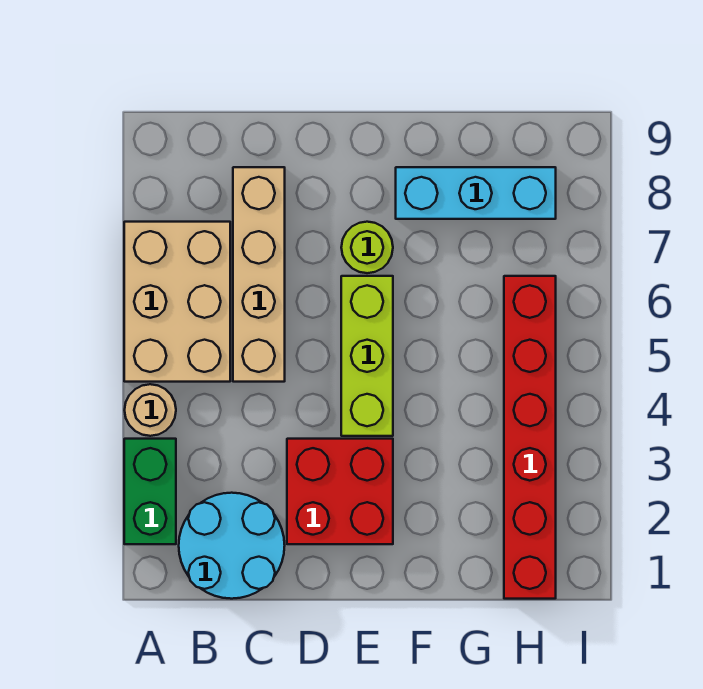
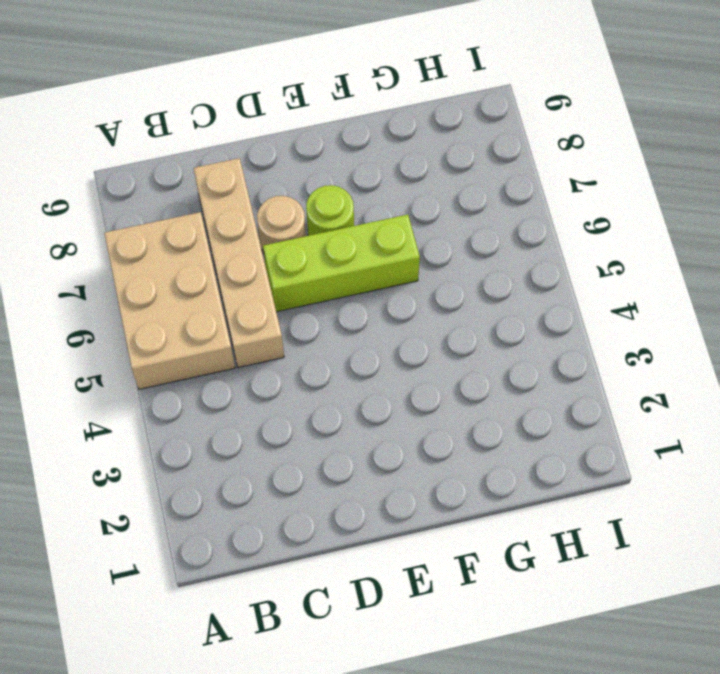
lime brick D6:F6 level 1 -> lime brick E4:E6 level 1
tan round brick D7 level 1 -> tan round brick A4 level 1
none -> green brick A2:A3 level 1
none -> cyan round brick B1:C2 level 1

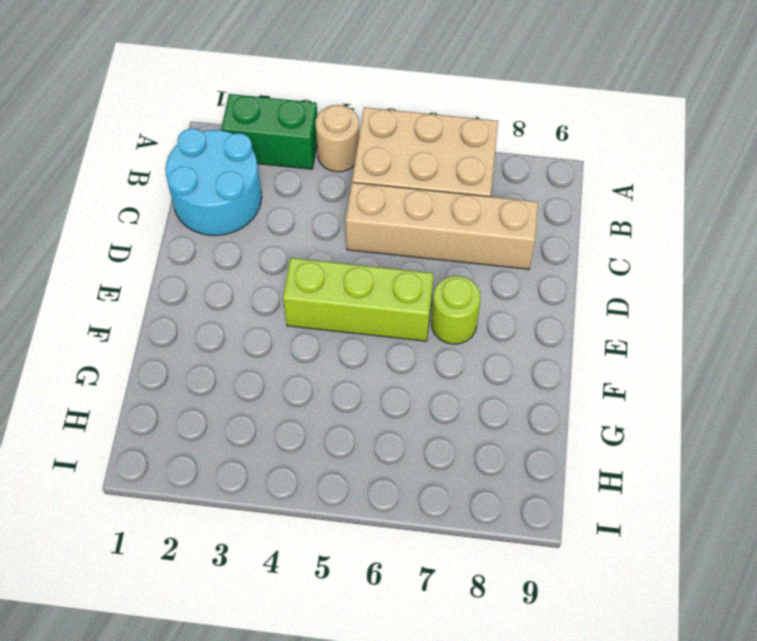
none -> red brick D2:E3 level 1
none -> cyan brick F8:H8 level 1

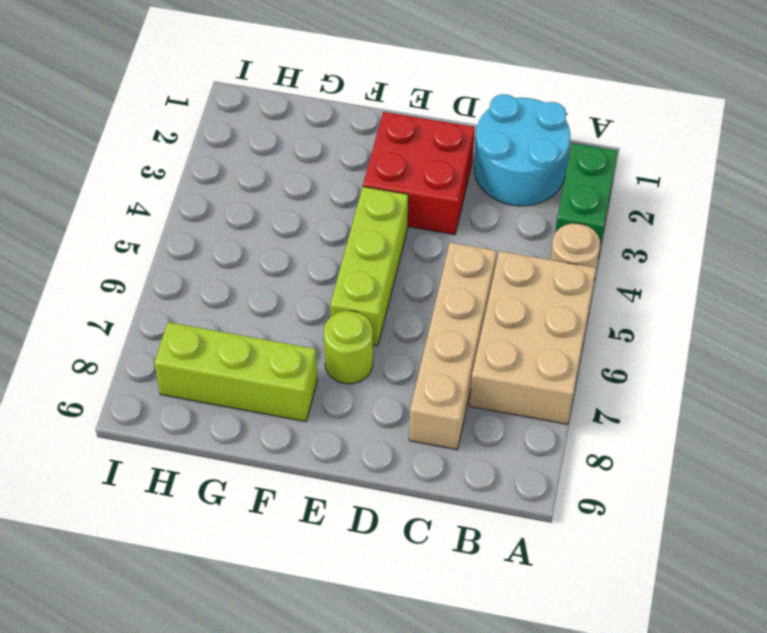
lime brick F8:H8 level 1 -> cyan brick F8:H8 level 1
none -> red brick H1:H6 level 1

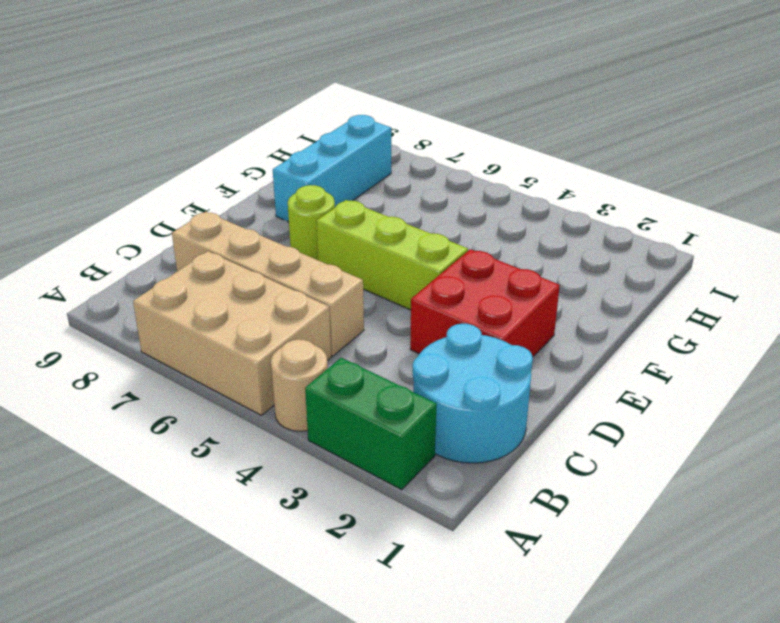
none -> red brick H1:H6 level 1

